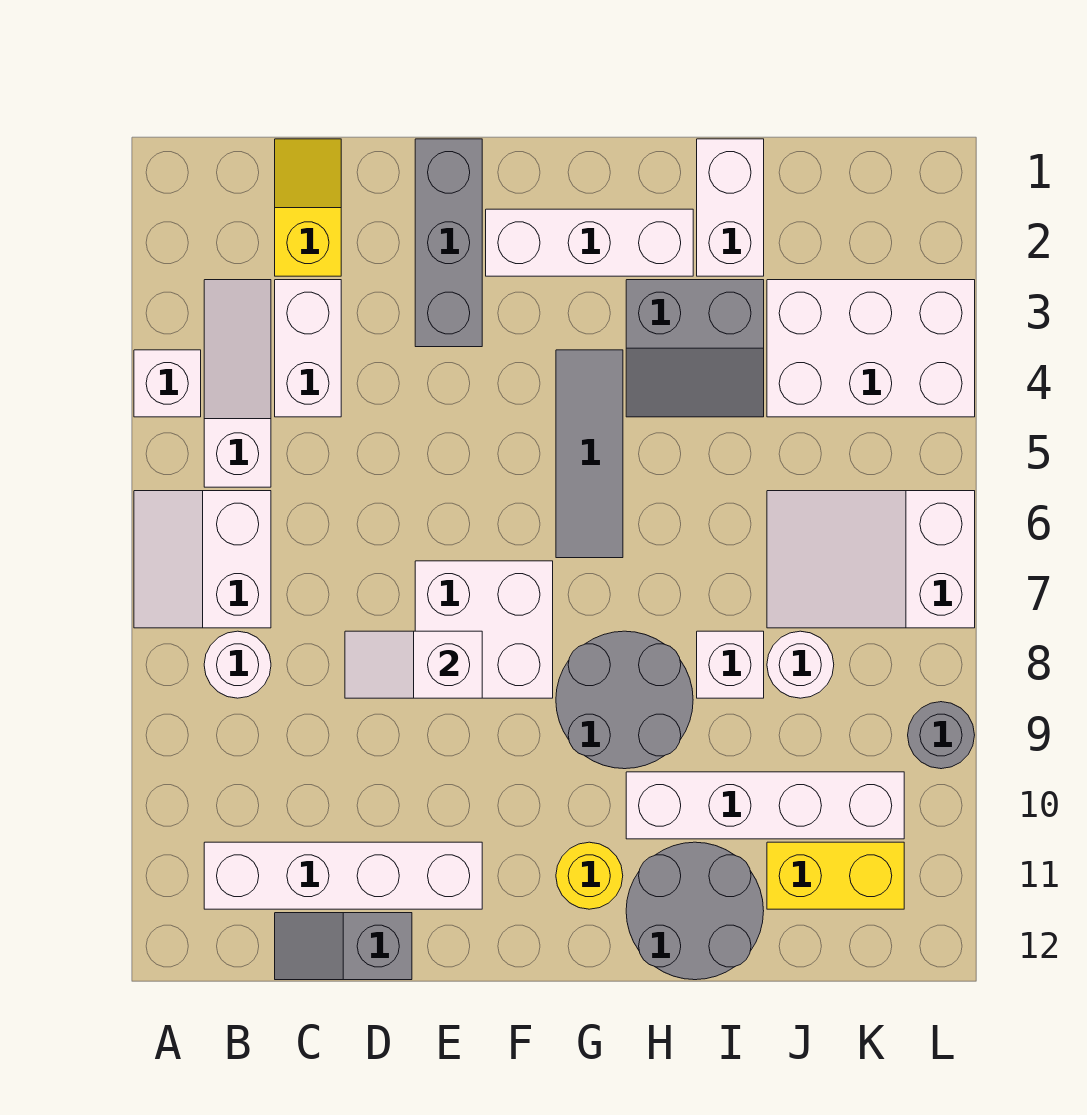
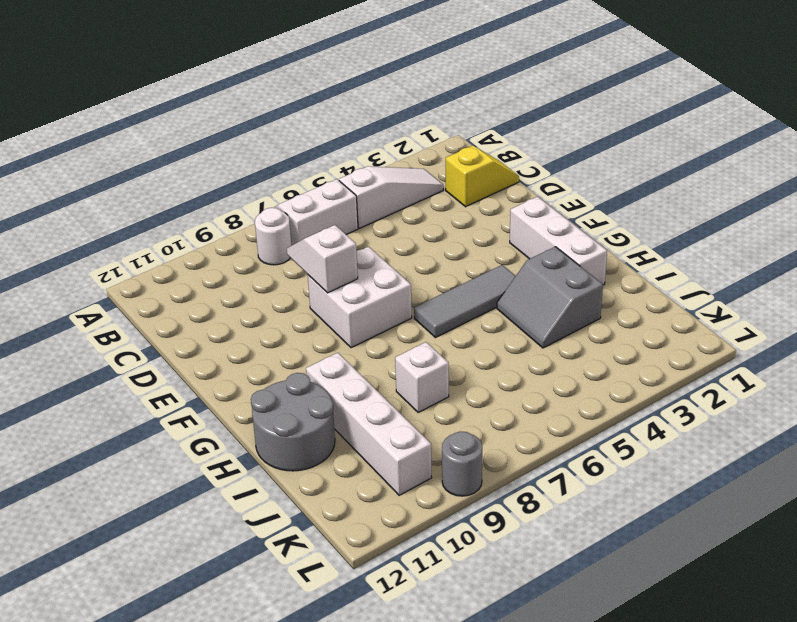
none -> white brick A4 level 1
none -> white brick B11:E11 level 1
none -> white brick C3:C4 level 1

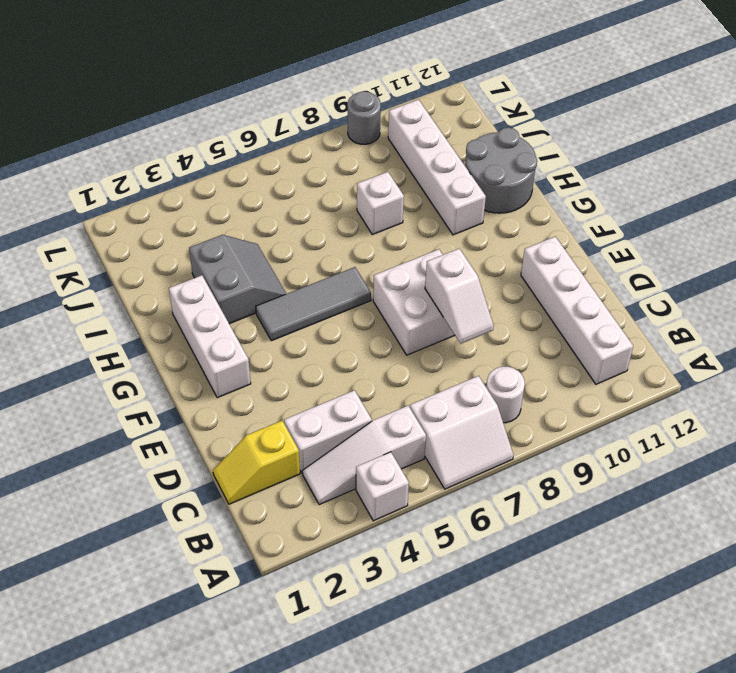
none -> grey slope C12:D12 level 1 top D
none -> grey brick E1:E3 level 1
none -> grey round brick G8:H9 level 1

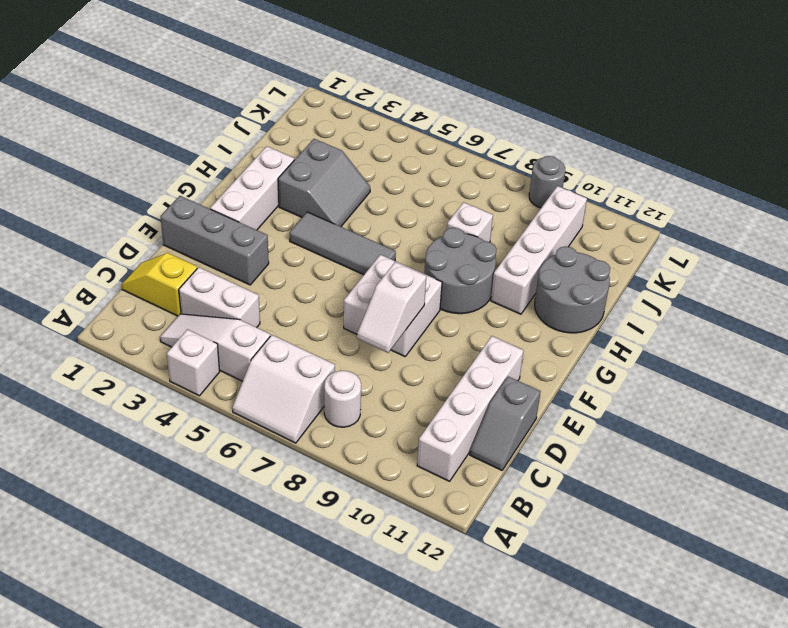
none -> yellow round brick G11 level 1
none -> white brick I1:I2 level 1
none -> white brick J3:L4 level 1

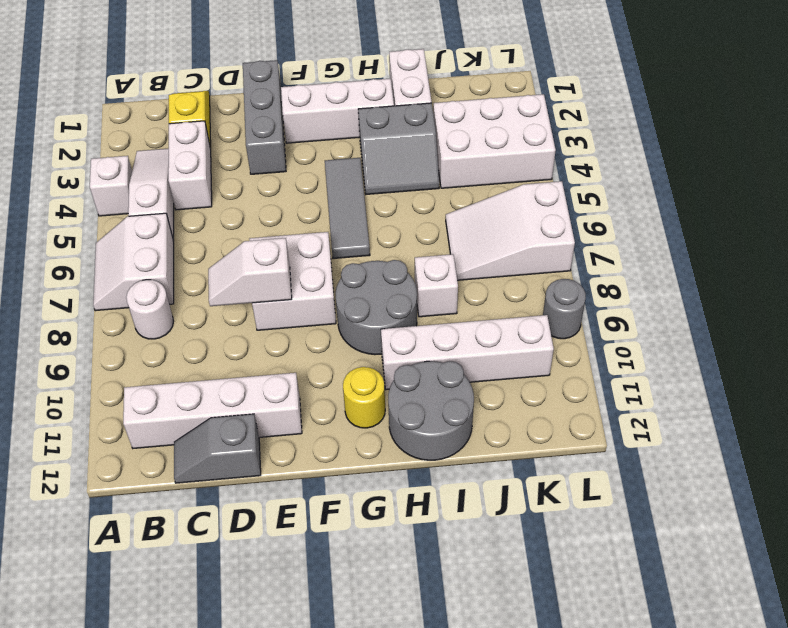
none -> white round brick J8 level 1
none -> yellow brick J11:K11 level 1

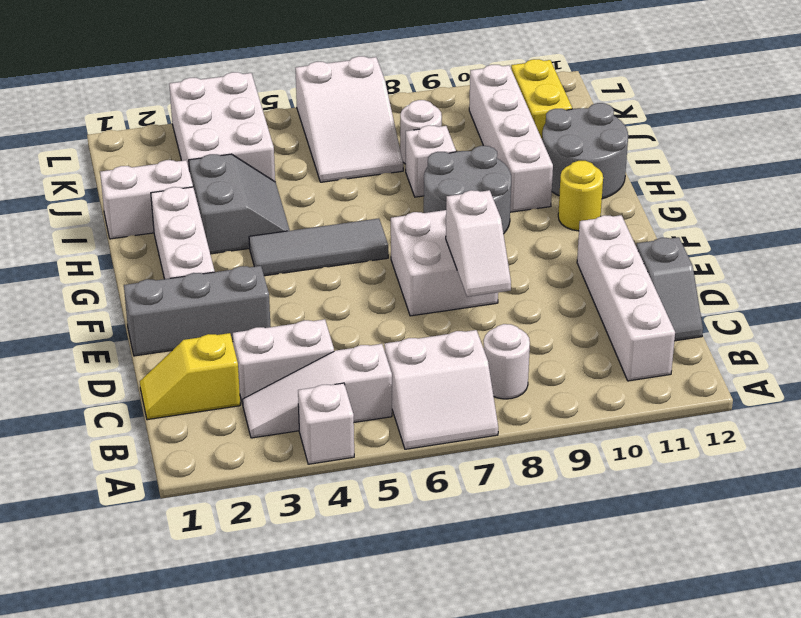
none -> grey round brick L9 level 1

